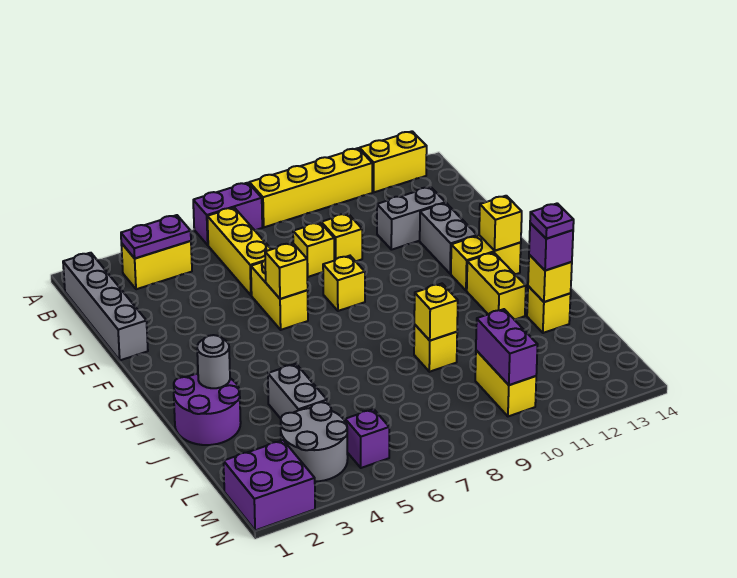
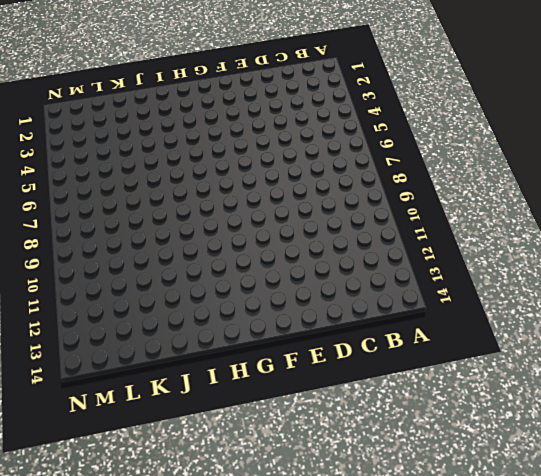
none -> purple brick A6:A7 level 1
none -> yellow brick A8:A11 level 1
none -> yellow brick A12:A13 level 1
none -> grey brick B1:E1 level 1

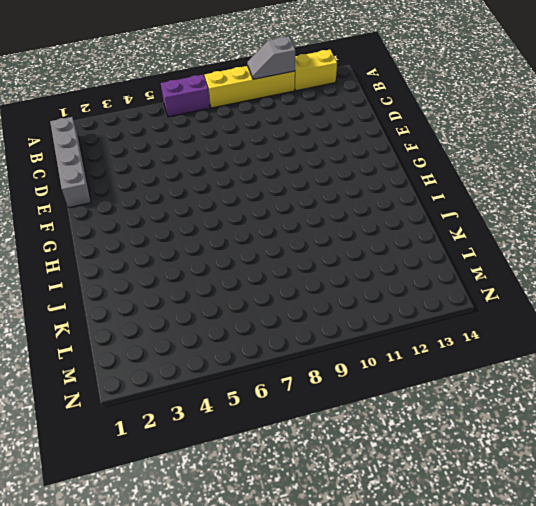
grey slope A10:A11 level 2 top 11 -> none
none -> yellow brick B3:B4 level 1
none -> yellow brick B6:D6 level 1
none -> yellow brick D8 level 1
none -> yellow brick D9 level 1

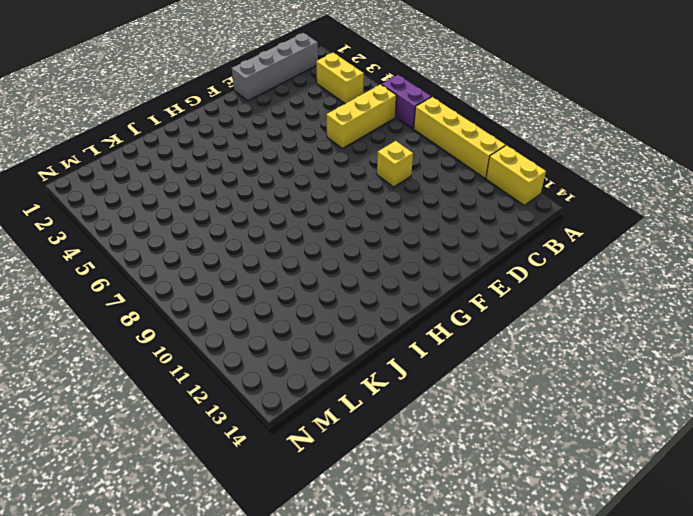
none -> yellow brick D8 level 1
none -> grey brick D11:D12 level 1
none -> yellow brick E6:F6 level 1
none -> grey brick E12:F12 level 1

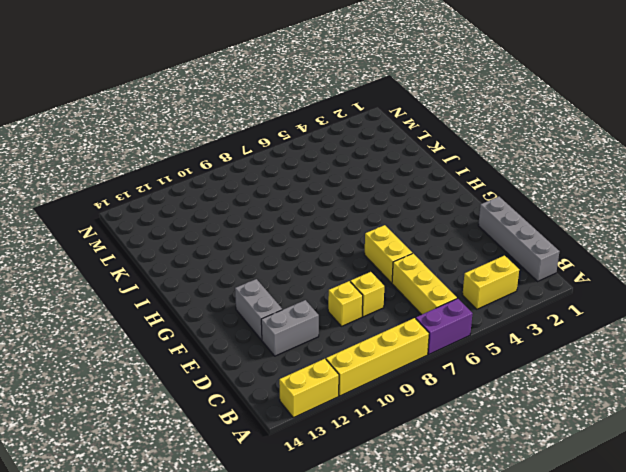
none -> yellow brick F8 level 1
none -> yellow brick G12:G13 level 1
none -> yellow brick H12:I12 level 1
none -> purple round brick I1:J2 level 1

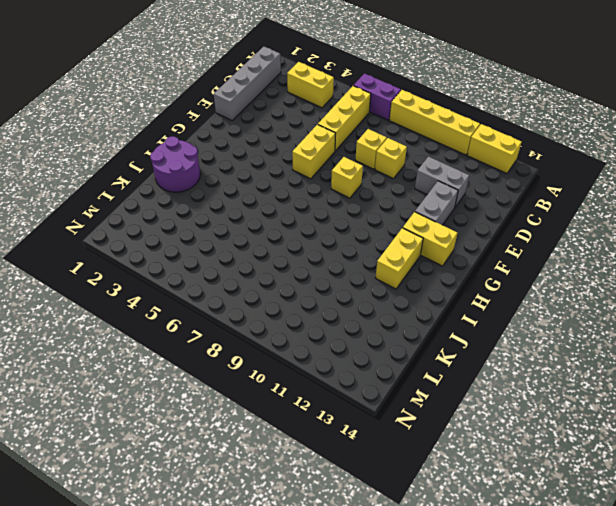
none -> grey brick J4:K4 level 1
none -> yellow brick J9 level 1
none -> yellow brick J13 level 1
none -> grey round brick L3:M4 level 1

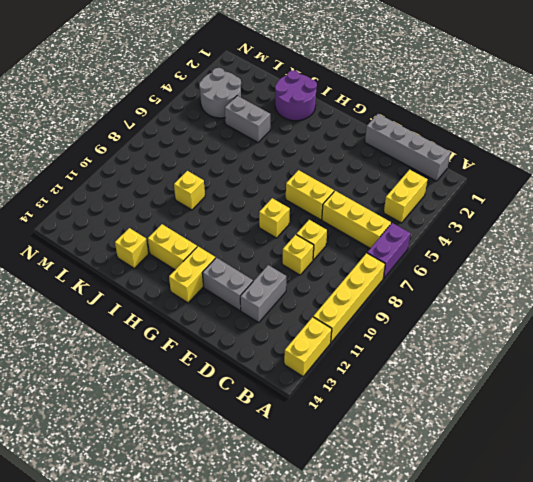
none -> yellow brick L10:M10 level 1
none -> purple brick M1:N2 level 1
none -> purple brick M5 level 1
none -> purple plate B3:B4 level 2

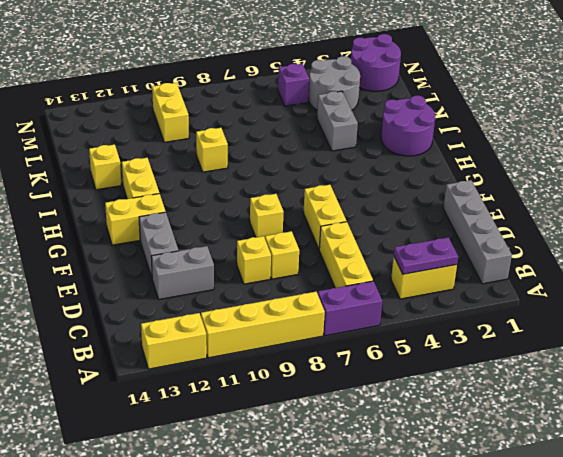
purple round brick M1:N2 level 1 -> purple brick M1:N2 level 1
none -> yellow brick F6 level 2
none -> yellow brick G13 level 2
none -> grey round brick I2 level 2
none -> yellow brick J9 level 2

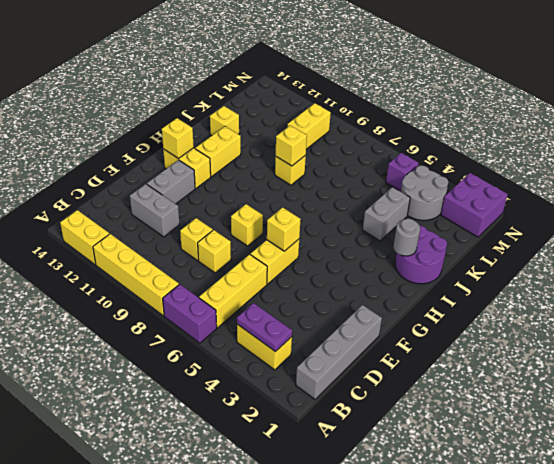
none -> yellow brick J13 level 2
none -> purple brick L10:M10 level 2
none -> purple brick J13 level 3
none -> purple plate J13 level 4

